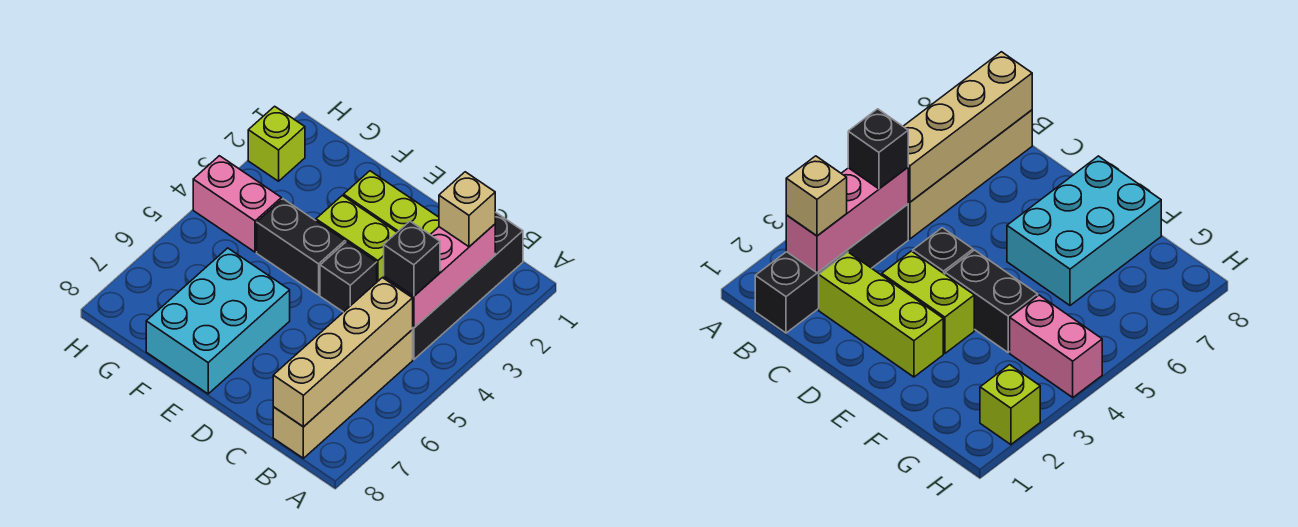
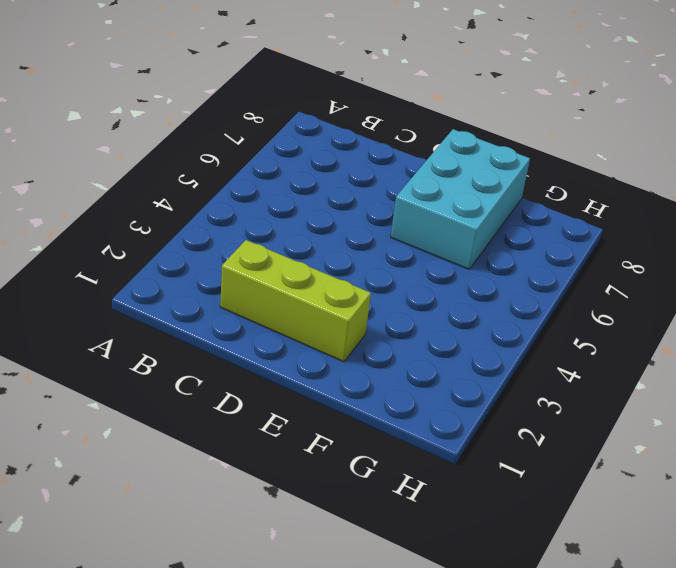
none -> black brick B1:B4 level 1
none -> tan brick B5:B8 level 1
none -> lime brick D3:E3 level 1

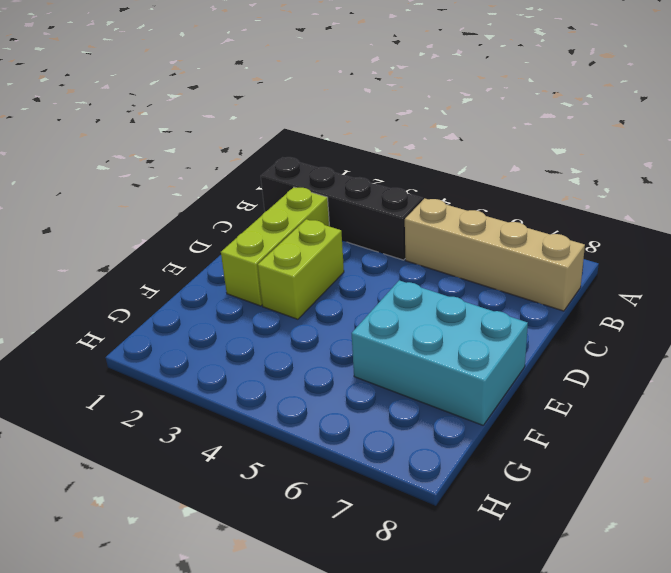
none -> black brick D4 level 1
none -> black brick E4:F4 level 1
none -> pink brick G4:H4 level 1

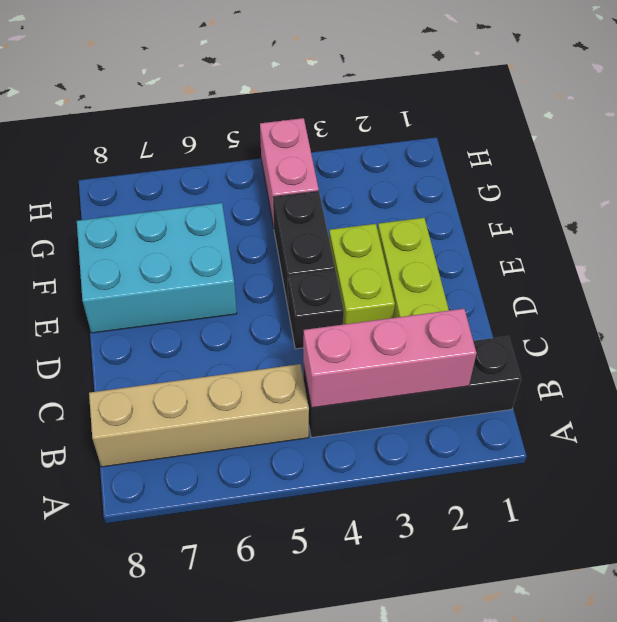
none -> lime brick H2 level 1
none -> tan brick B5:B8 level 2
none -> tan brick B2 level 3

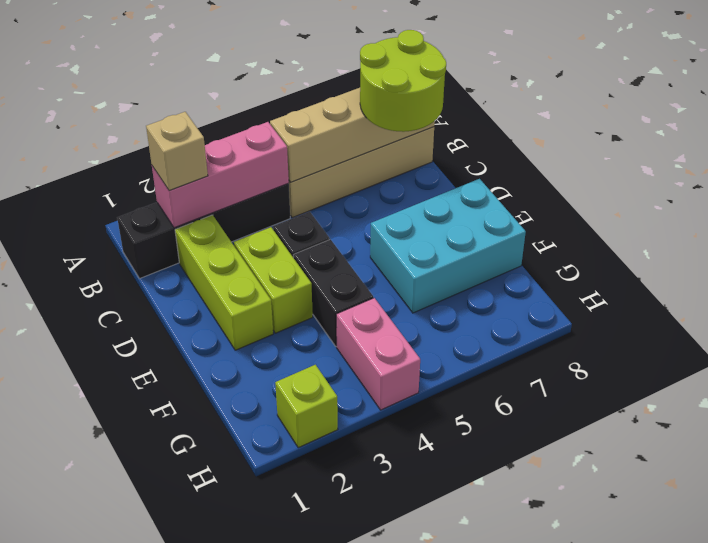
lime round brick B7:C8 level 3 -> none
none -> black brick B4 level 3

